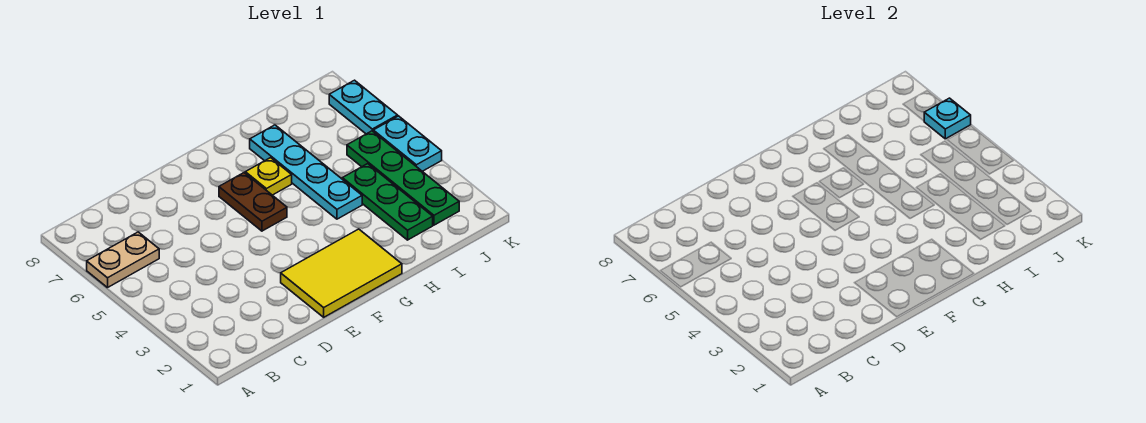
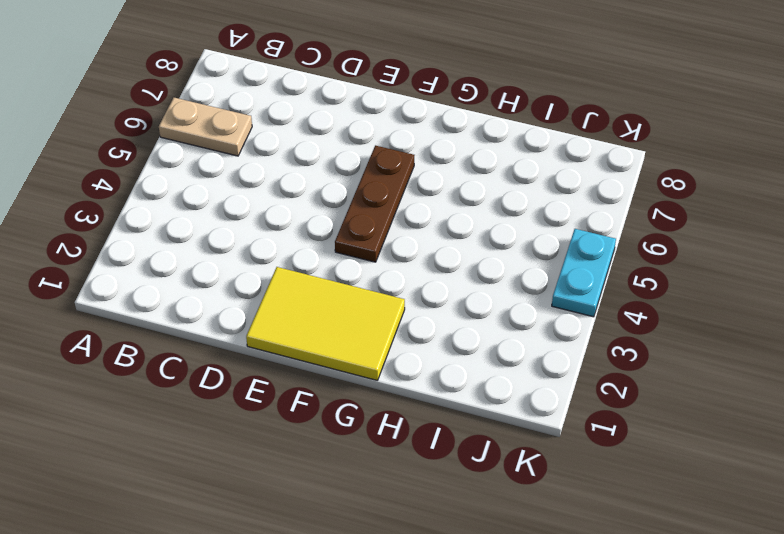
brown plate F4:F6 level 1 -> brown plate F5:F6 level 1
none -> yellow plate G6 level 1
none -> cyan plate H4:H7 level 1

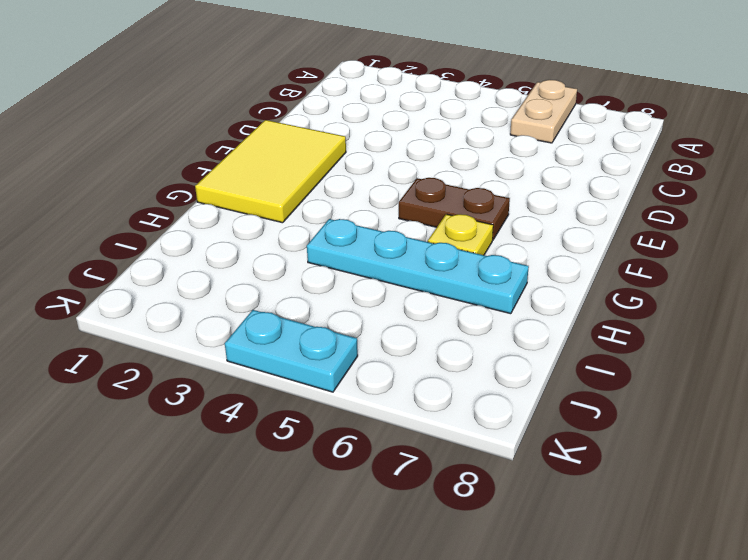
none -> green plate I2:I4 level 1
none -> green plate J2:J5 level 1

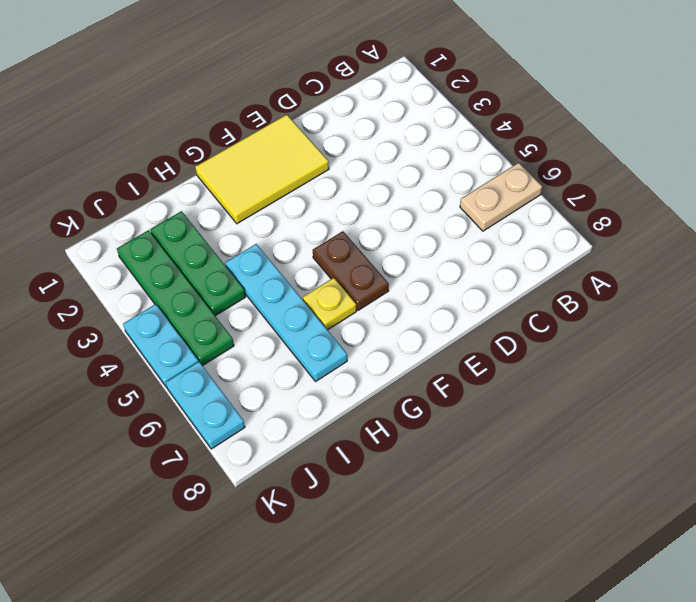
none -> cyan plate K6 level 2

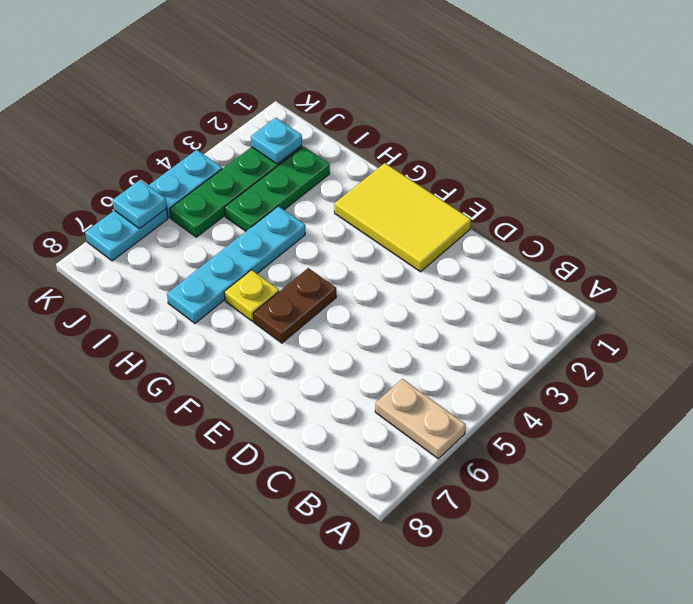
cyan plate J2 level 2 -> none

